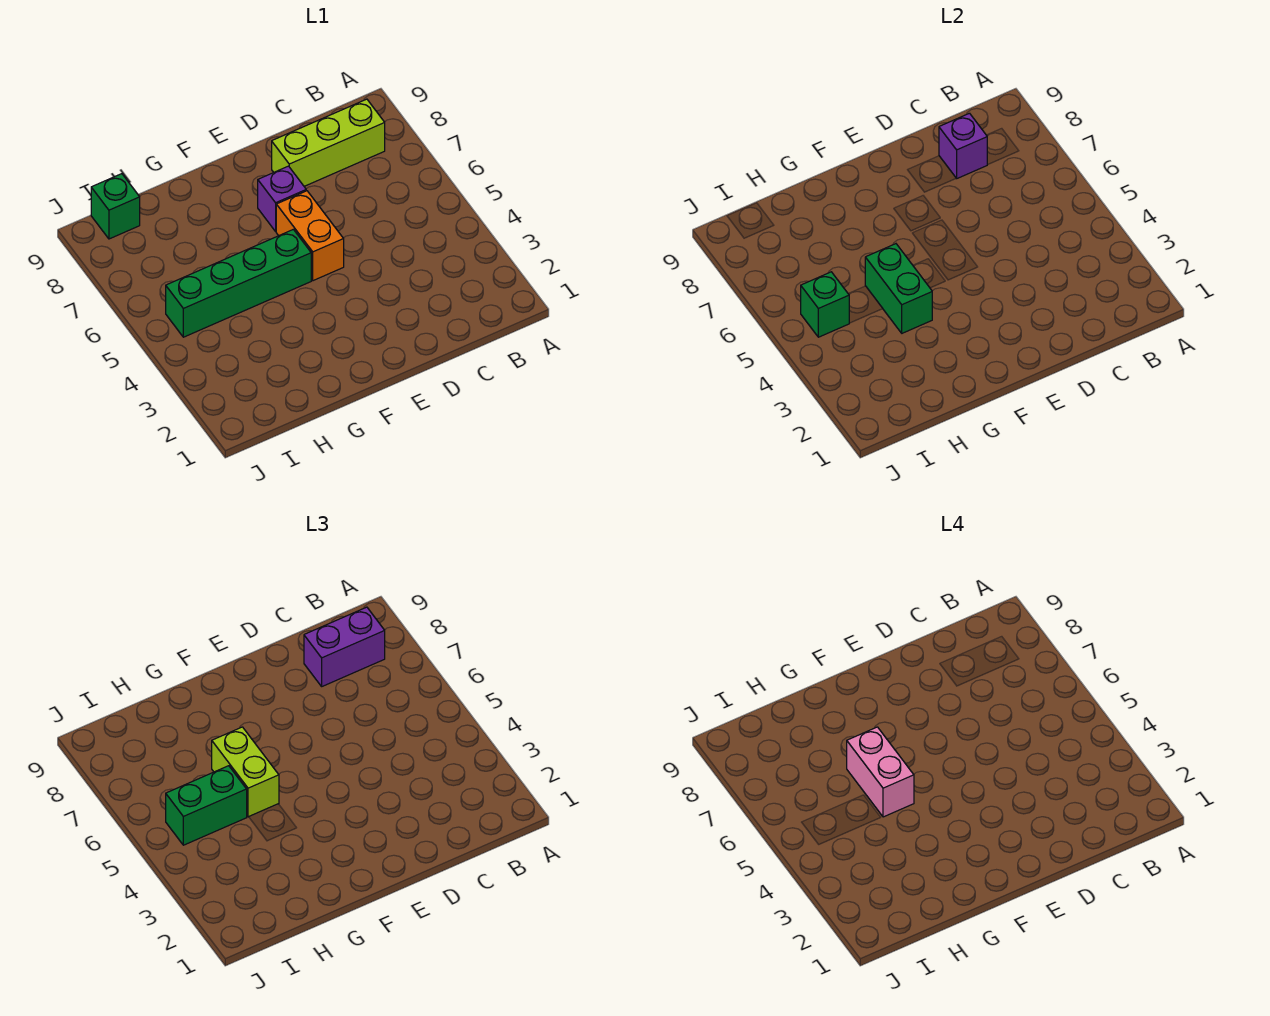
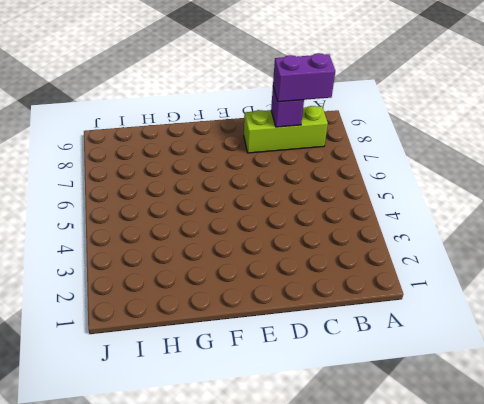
none -> orange brick E5:E6 level 1
none -> purple brick E7 level 1
none -> green brick F5:I5 level 1

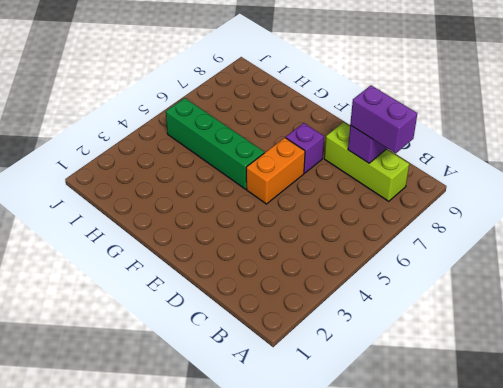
none -> green brick I9 level 1
none -> green brick G4:G5 level 2
none -> green brick I5 level 2

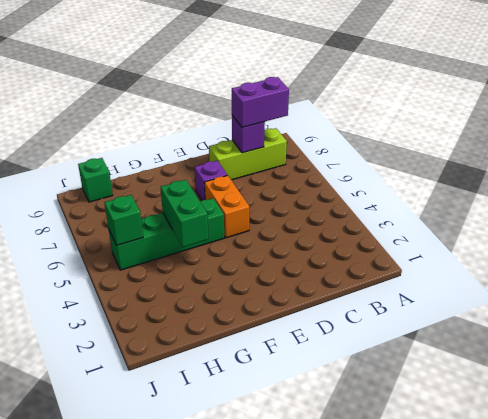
none -> lime brick G5:G6 level 3
none -> green brick H5:I5 level 3
none -> pink brick G5:G6 level 4

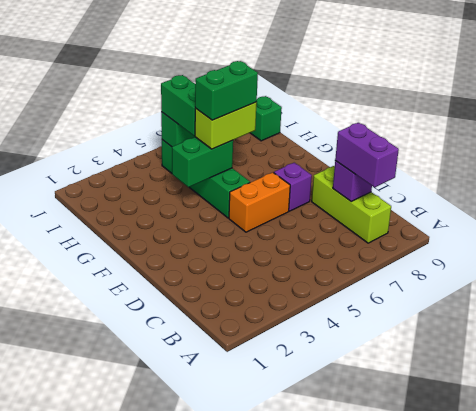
green brick G5:G6 level 4 -> pink brick G5:G6 level 4

